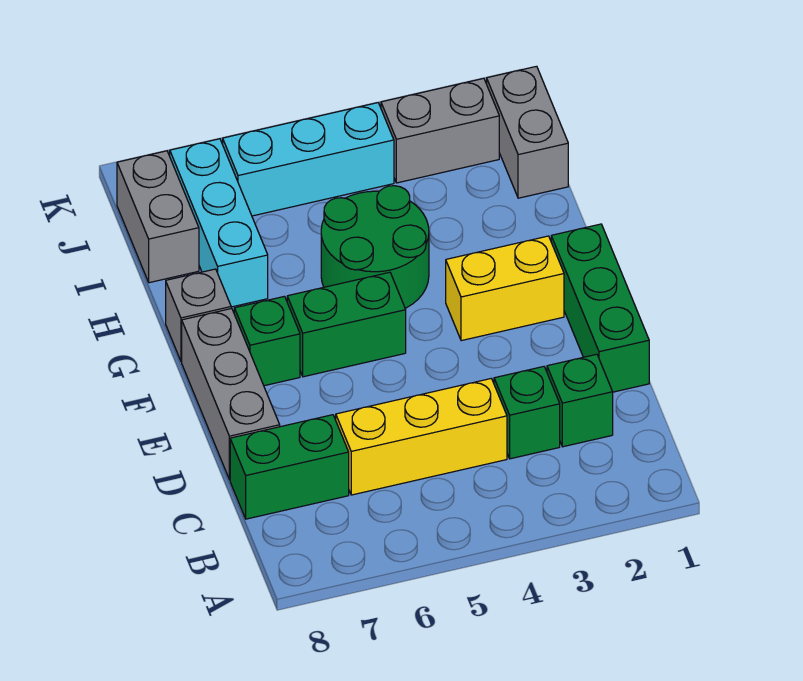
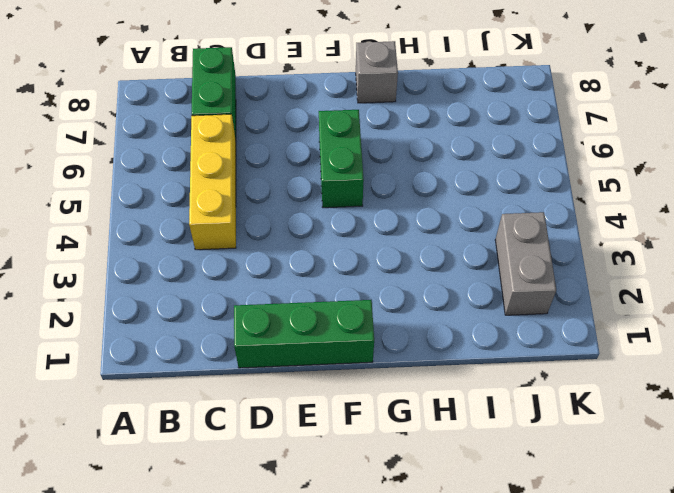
none -> green brick C2 level 1
none -> green brick C3 level 1
none -> grey brick D8:F8 level 1

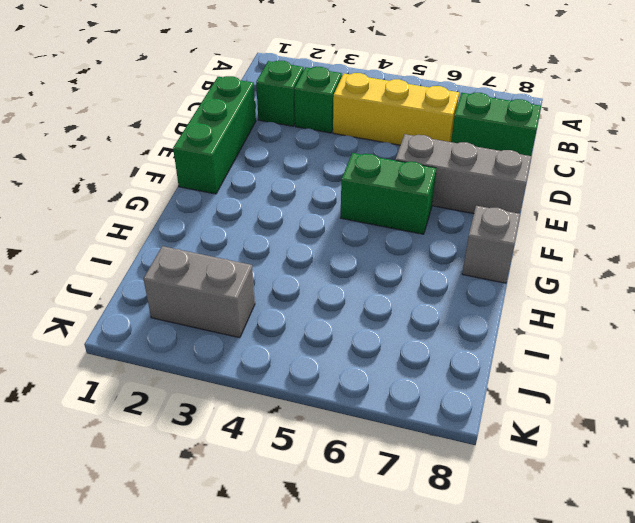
grey brick E6:E8 level 1 -> grey brick D8:F8 level 1
none -> yellow brick F2:F3 level 1
none -> green brick F7 level 1
none -> green round brick G4:H5 level 1

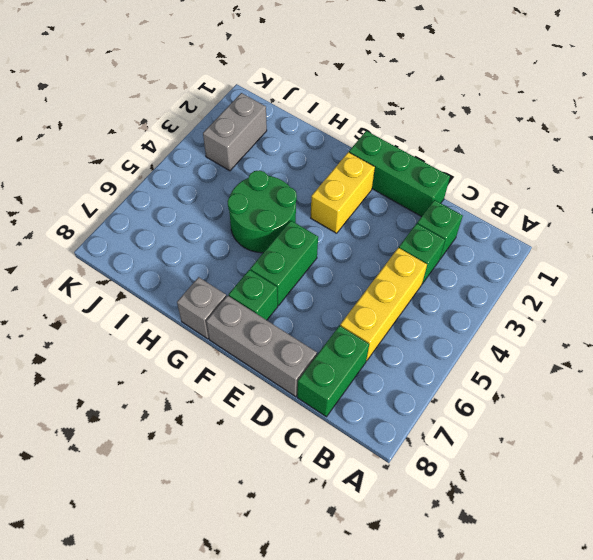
none -> cyan brick H7:J7 level 1
none -> grey brick I1:J1 level 1
none -> grey brick I8:J8 level 1

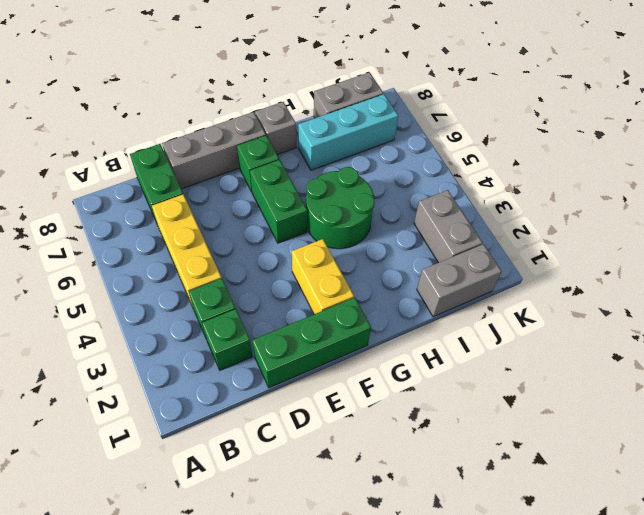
none -> cyan brick J4:J6 level 1

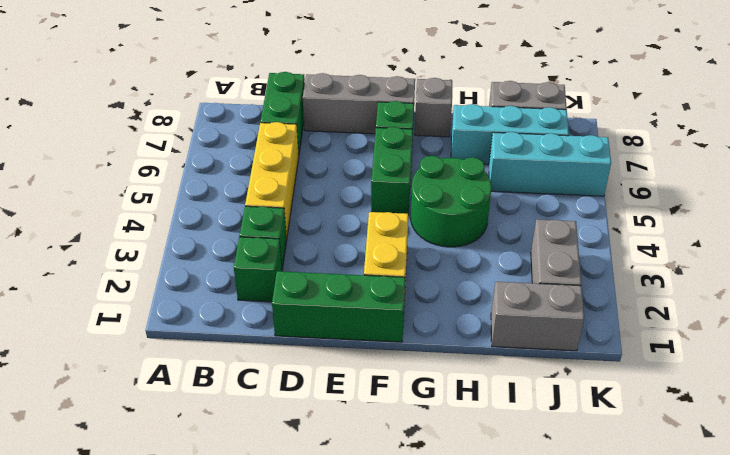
cyan brick I6:K6 level 1 -> cyan brick J4:J6 level 1

